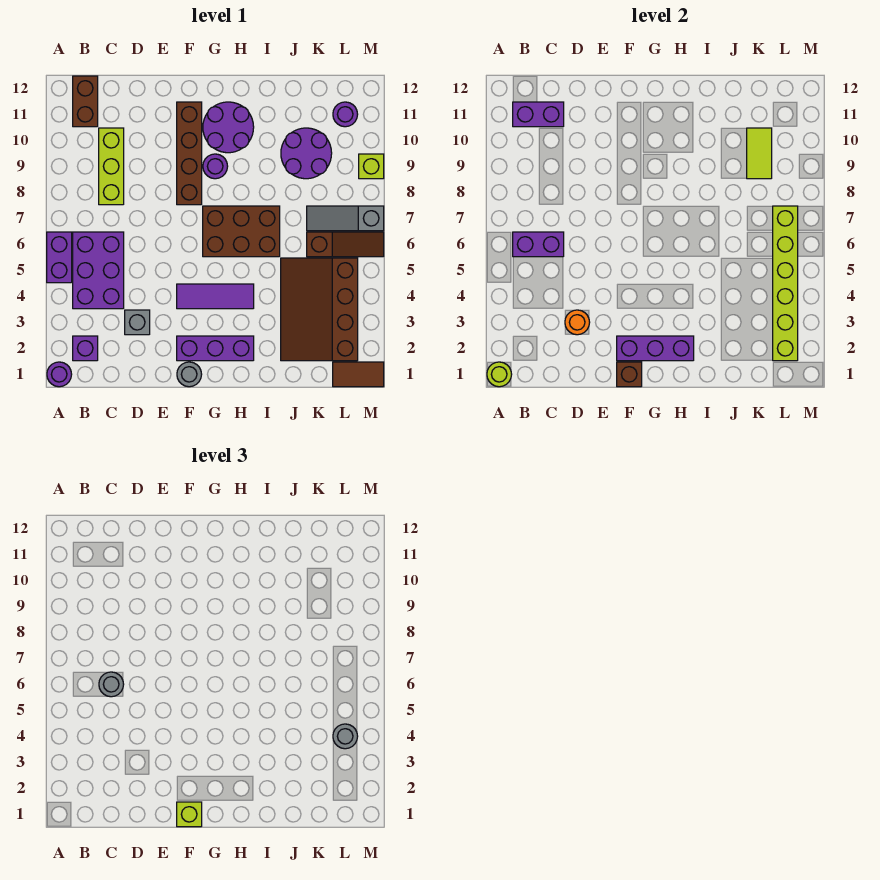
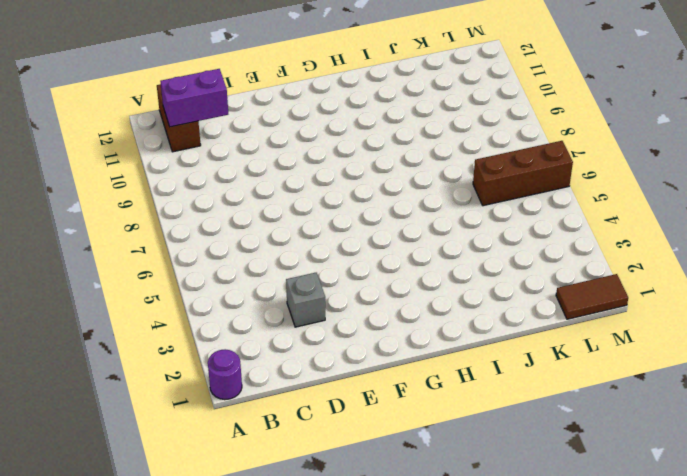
brown brick K6:M6 level 1 -> brown slope K6:M6 level 1 top K
none -> purple brick A5:A6 level 1
none -> purple brick B2 level 1
none -> purple brick B4:C6 level 1
none -> lime brick C8:C10 level 1

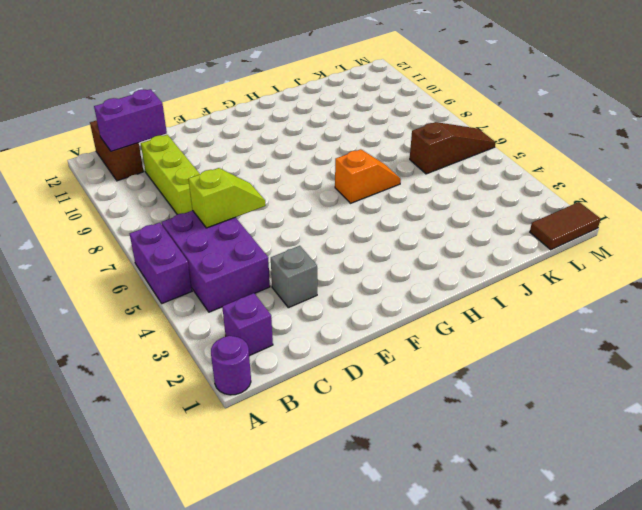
lime slope C6:D6 level 2 top C -> purple brick B6:C6 level 2
orange slope H6:I6 level 1 top H -> brown brick G6:I7 level 1
none -> grey round brick F1 level 1
none -> purple brick F2:H2 level 1
none -> purple tile F4:H4 level 1
none -> brown brick F8:F11 level 1

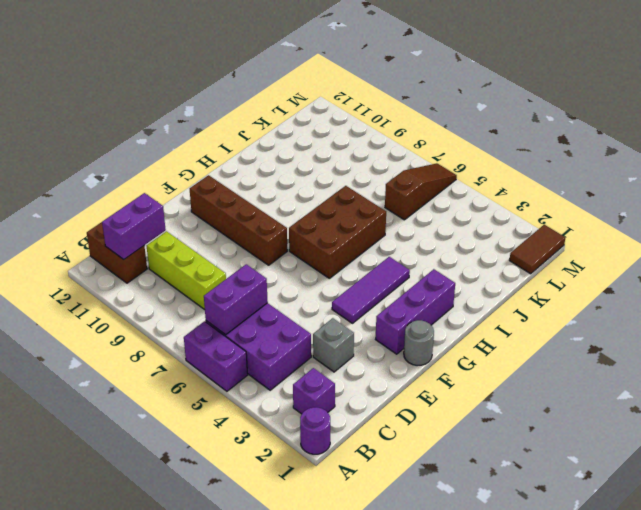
none -> purple round brick G9 level 1
none -> purple round brick G10:H11 level 1
none -> brown slope J2:L5 level 1 top L
none -> purple round brick J9:K10 level 1

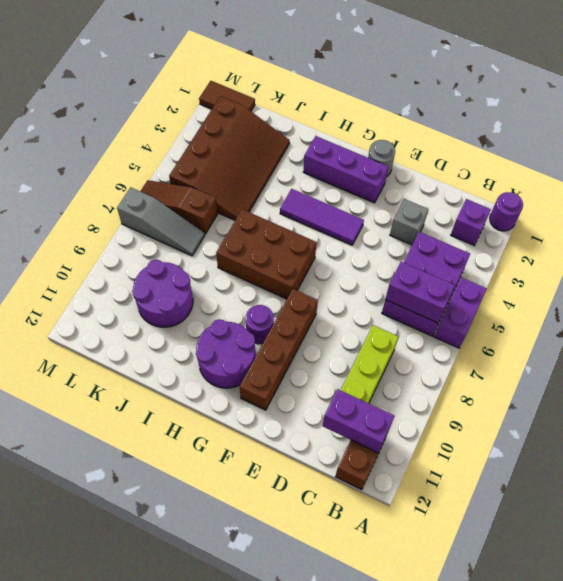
none -> purple round brick L11 level 1
none -> lime brick M9 level 1
none -> lime round brick A1 level 2
none -> orange round brick D3 level 2

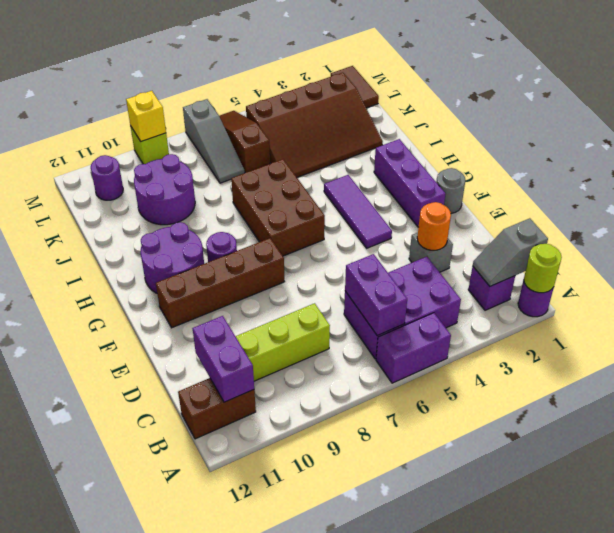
grey slope B1:B2 level 2 top 1 -> none
yellow brick M9 level 2 -> none
none -> brown brick F1 level 2
none -> purple brick F2:H2 level 2
none -> lime tile K9:K10 level 2
none -> lime brick L2:L7 level 2

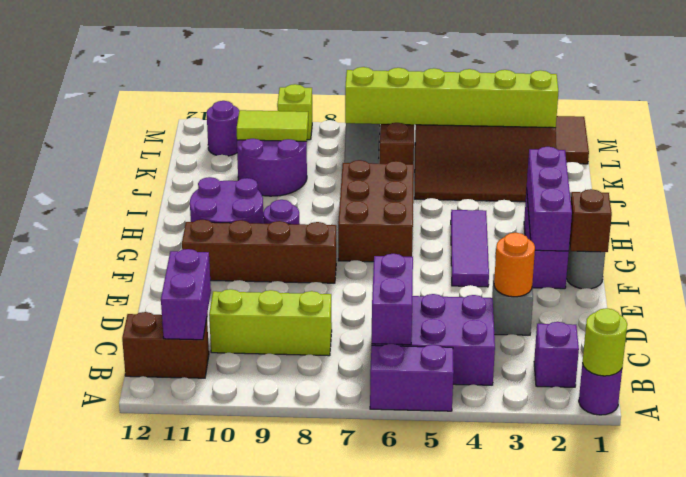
none -> grey round brick C6 level 3
none -> lime brick F1 level 3
none -> grey round brick L4 level 3

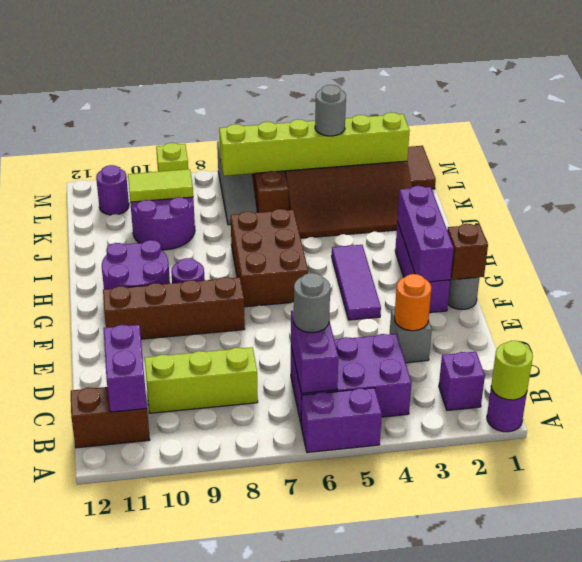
none -> lime brick F1 level 3

